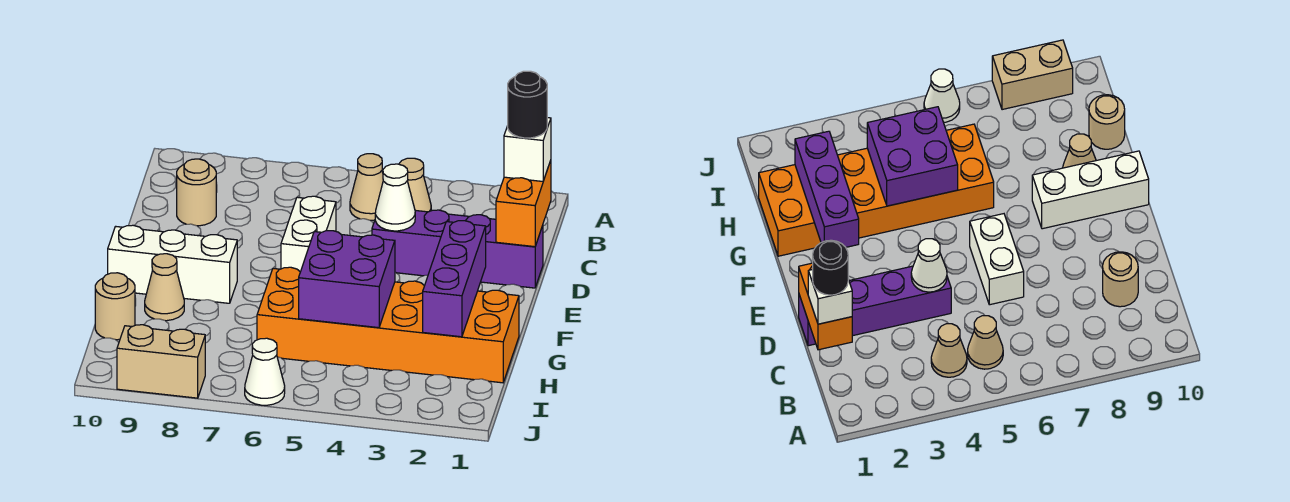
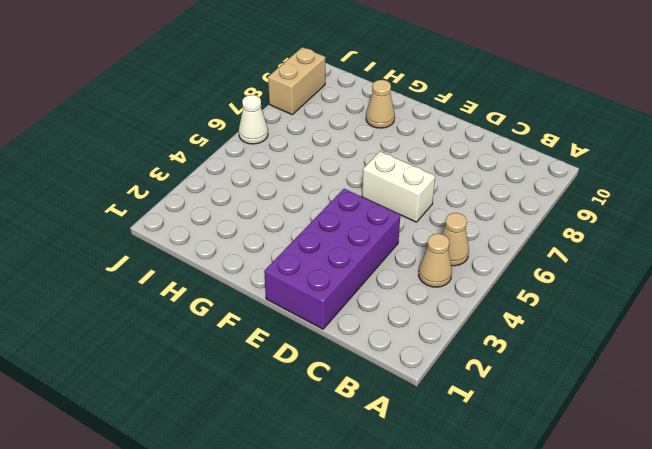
purple brick D1:E4 level 1 -> purple brick D1:D4 level 1
none -> tan round brick C9 level 1
none -> white brick F8:F10 level 1
none -> orange brick G1:H6 level 1

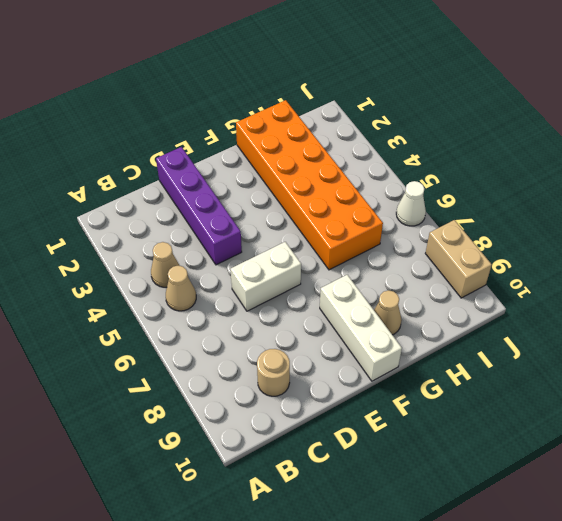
none -> tan round brick H10 level 1
none -> orange brick C1:D1 level 2
none -> white cone D4 level 2

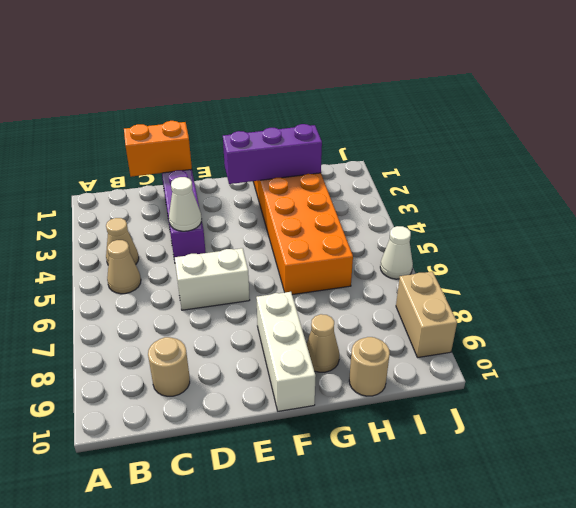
none -> purple brick G4:H5 level 2
none -> white brick C1 level 3
none -> black round brick C1 level 4

